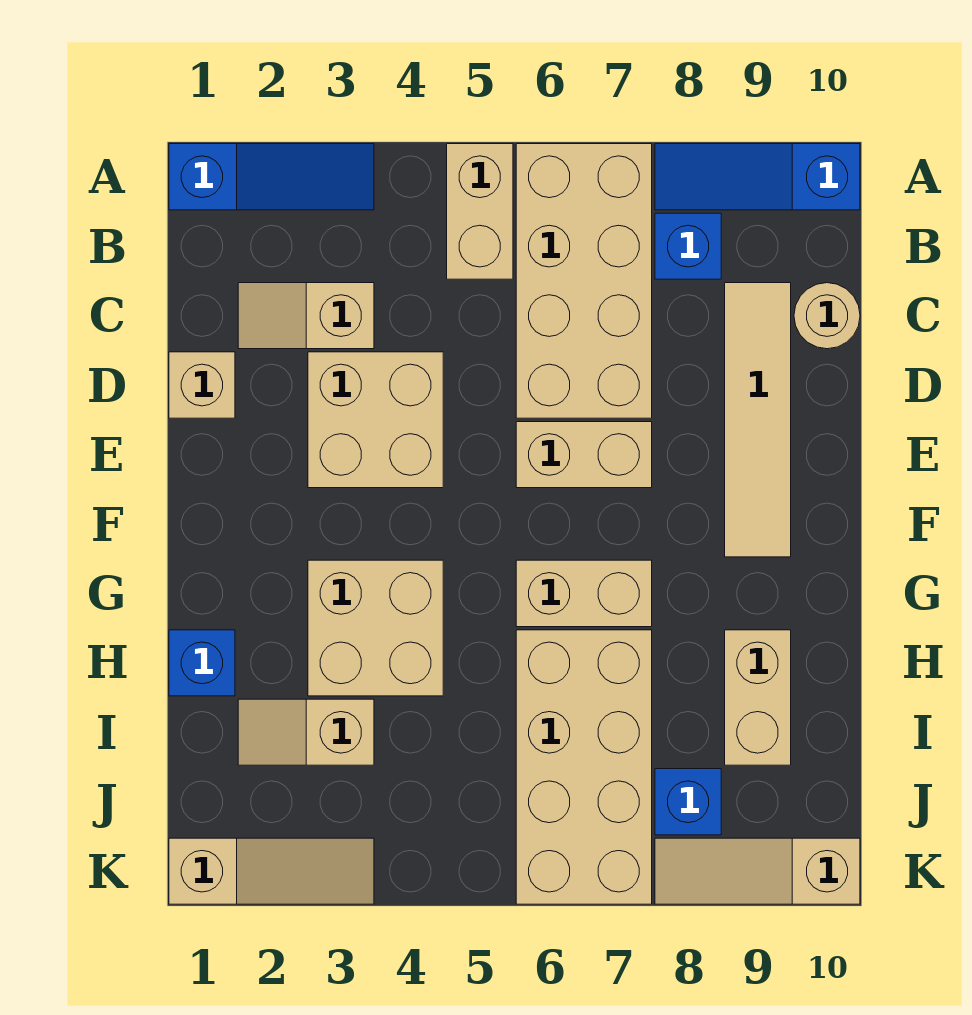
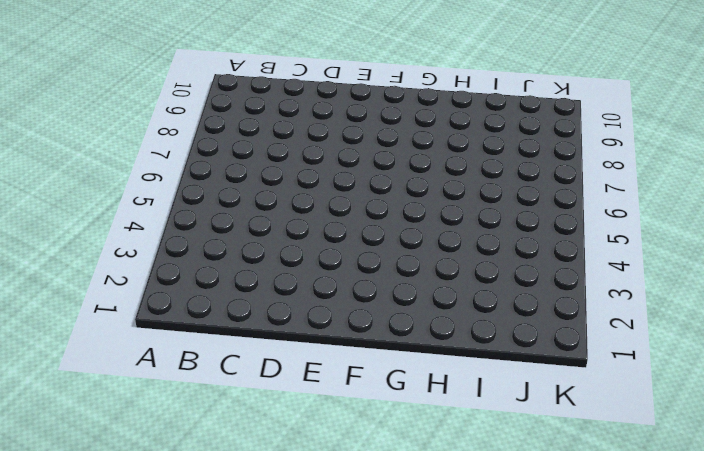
none -> blue slope A1:A3 level 1 top 1
none -> tan brick A5:B5 level 1
none -> tan brick A6:D7 level 1

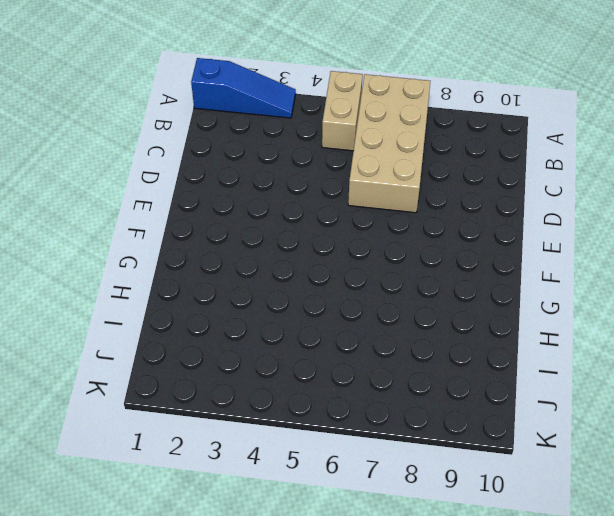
none -> blue slope A8:A10 level 1 top 10
none -> blue brick B8 level 1
none -> tan slope C2:C3 level 1 top 3

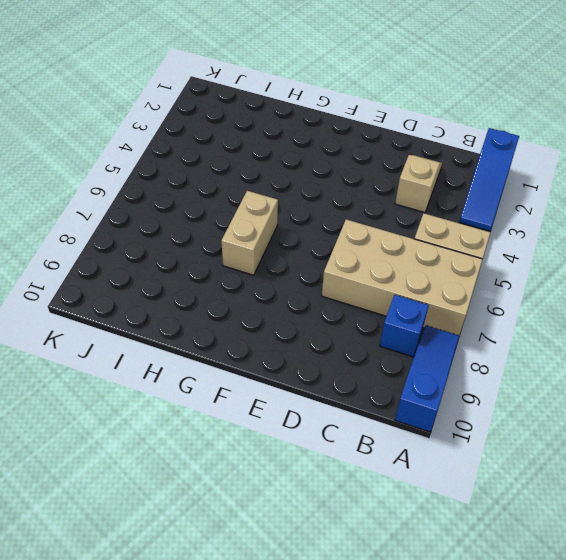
none -> tan tile C9:F9 level 1
none -> tan round brick C10 level 1
none -> tan brick D1 level 1

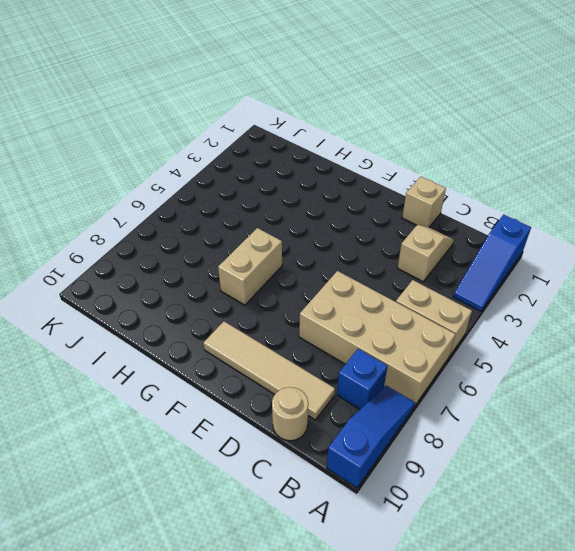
none -> tan brick D3:E4 level 1
none -> tan brick E6:E7 level 1
none -> tan brick G3:H4 level 1

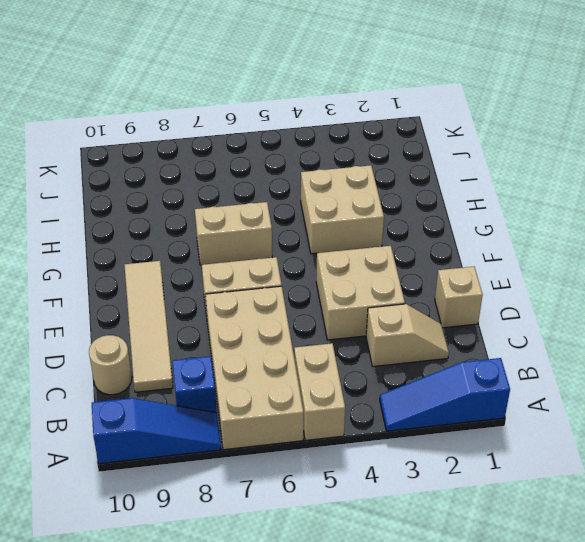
none -> blue brick H1 level 1
none -> tan brick H6:K7 level 1
none -> tan brick H9:I9 level 1

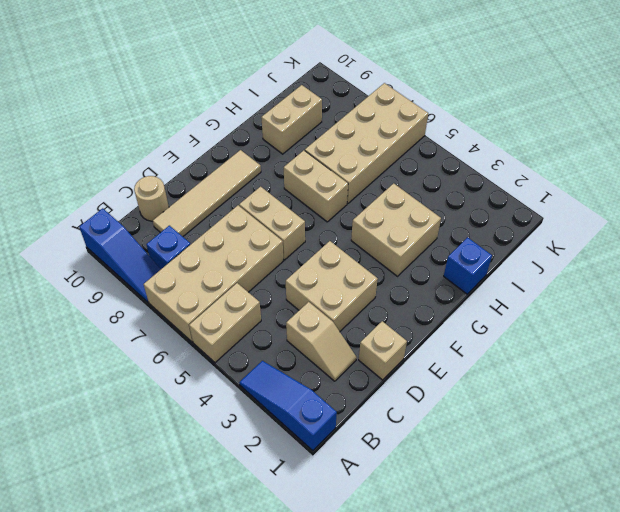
none -> tan slope I2:I3 level 1 top 3
none -> blue brick J8 level 1
none -> tan slope K1:K3 level 1 top 1

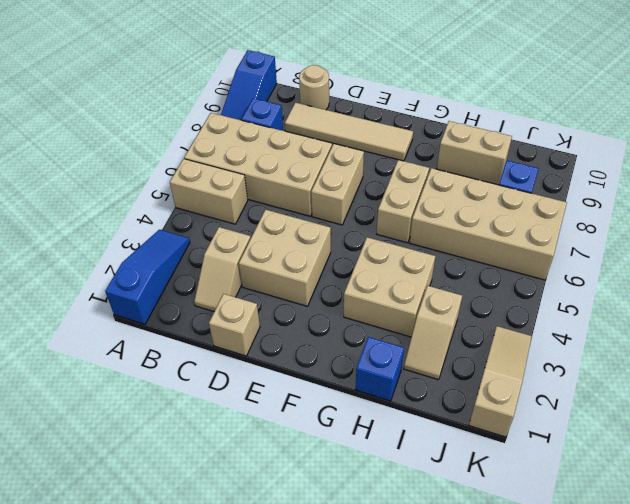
none -> tan slope K8:K10 level 1 top 10

